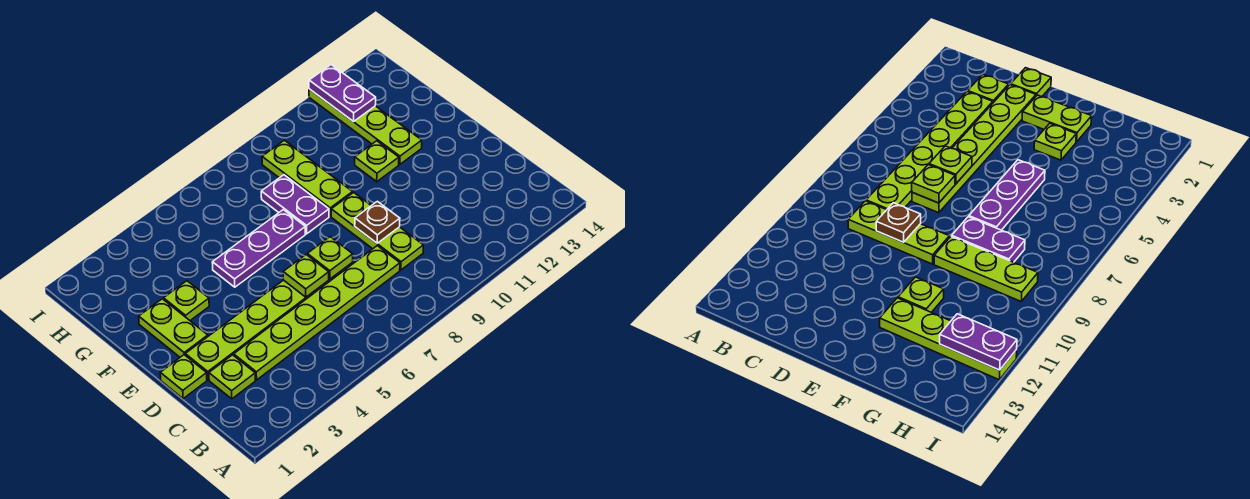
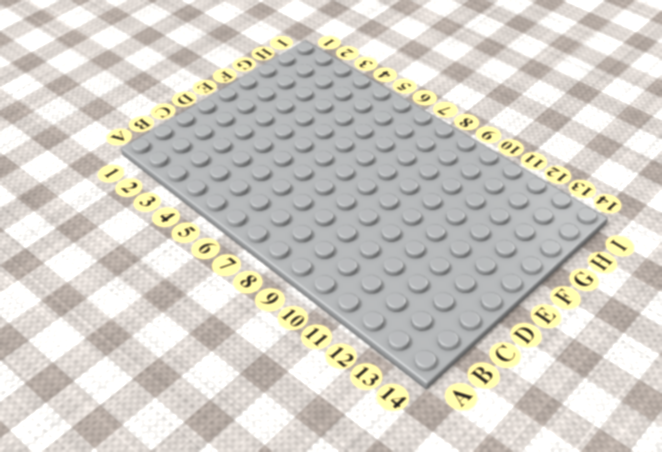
none -> lime plate C2 level 1
none -> lime plate C3:C8 level 1
none -> lime plate C9:E9 level 1

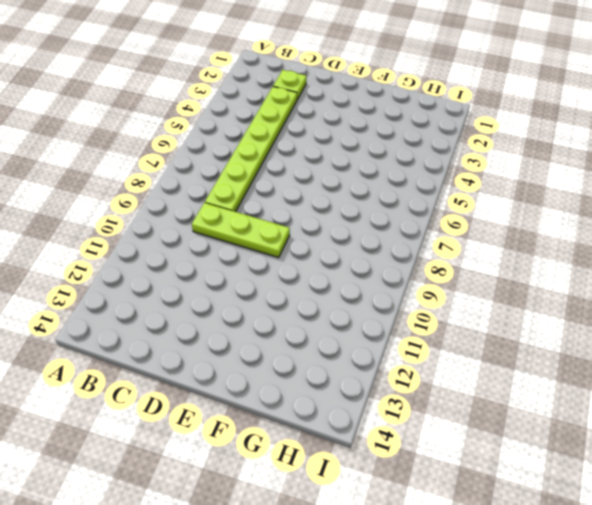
none -> lime plate D1 level 1
none -> lime plate D2:D7 level 1
none -> lime plate E2:F2 level 1

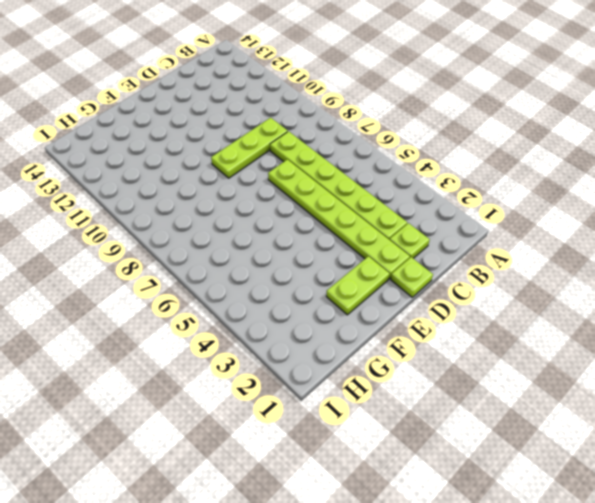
none -> lime plate F3 level 1
none -> purple plate F5:F7 level 1
none -> purple plate F8:G8 level 1

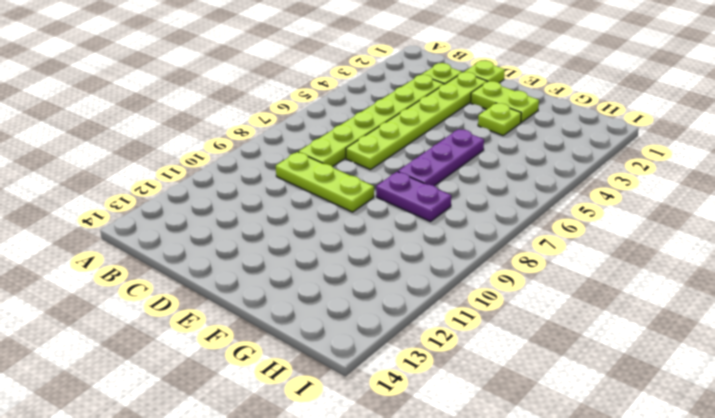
none -> lime plate F9:H9 level 1
none -> lime plate F11 level 1
none -> lime plate F12:I12 level 1

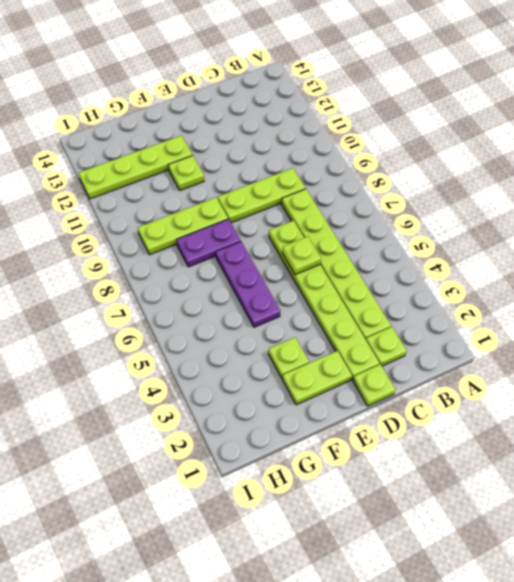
none -> lime plate D7 level 2
none -> brown plate D9 level 2
none -> purple plate H12:I12 level 2

